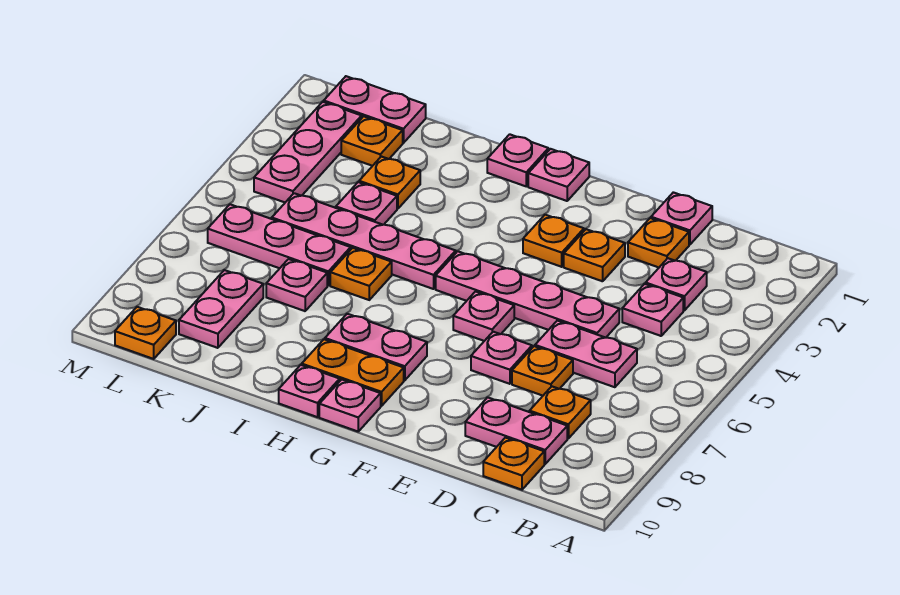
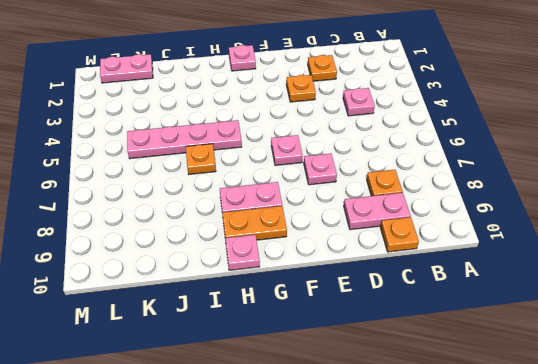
none -> pink plate C3 level 1
none -> pink plate C6:D6 level 1
none -> pink plate D1 level 1
none -> pink plate D5:G5 level 1

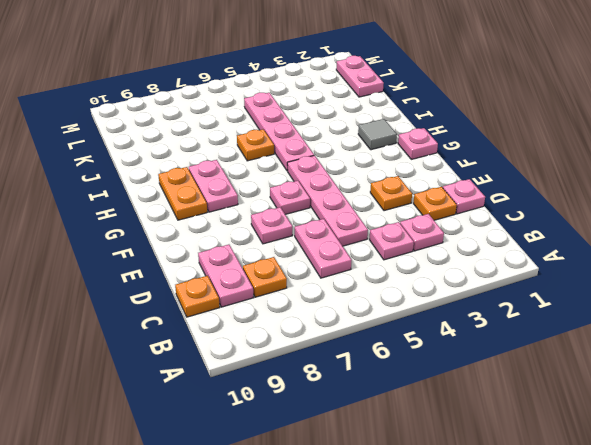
grey tile H2 level 1 -> none
none -> orange plate D7 level 1
none -> orange plate F3 level 1
none -> pink plate G10 level 1
none -> pink plate H1 level 1

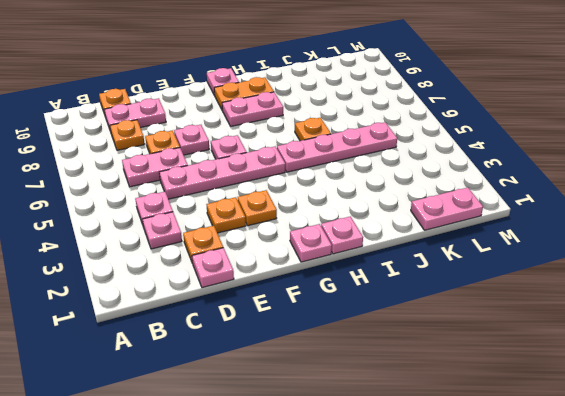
none -> pink plate H10 level 1
none -> orange plate J3 level 1
none -> pink plate J4 level 1
none -> pink plate J6:L6 level 1

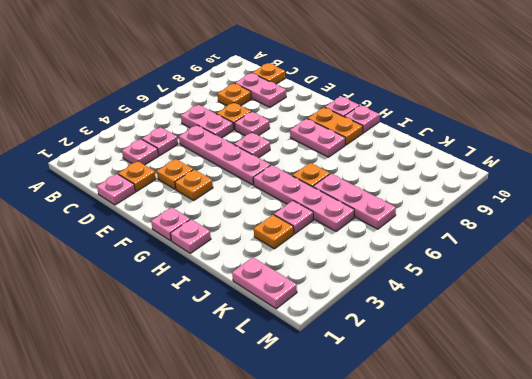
none -> pink plate J7 level 1
none -> orange plate K2 level 1
none -> pink plate K8:K9 level 1
none -> pink plate L2:L4 level 1

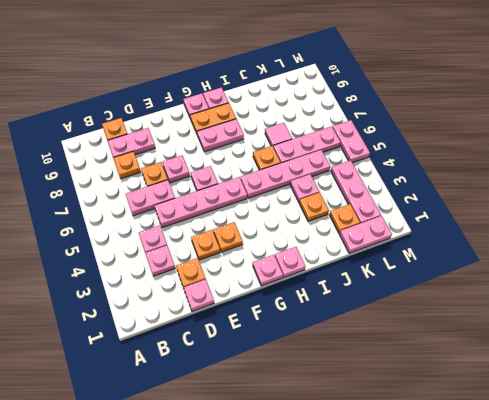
pink tile J7 level 1 -> pink plate J7 level 1
pink plate M5:M6 level 1 -> pink plate K8:K9 level 1
none -> orange plate L10 level 1

